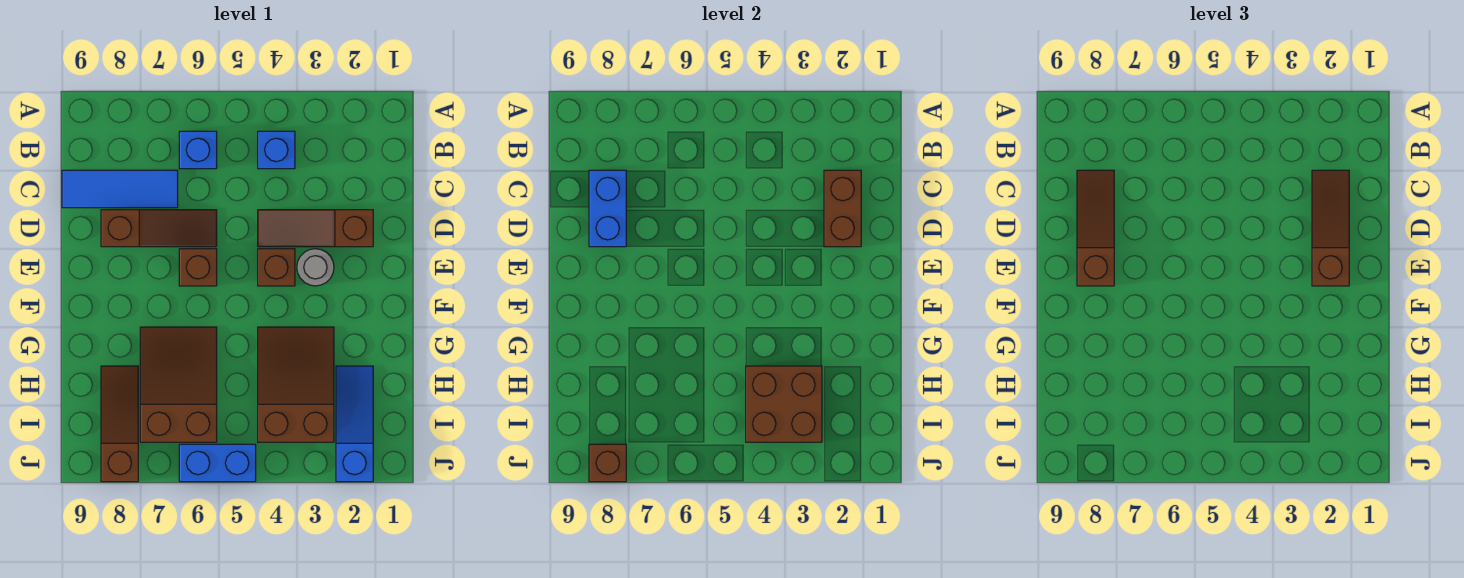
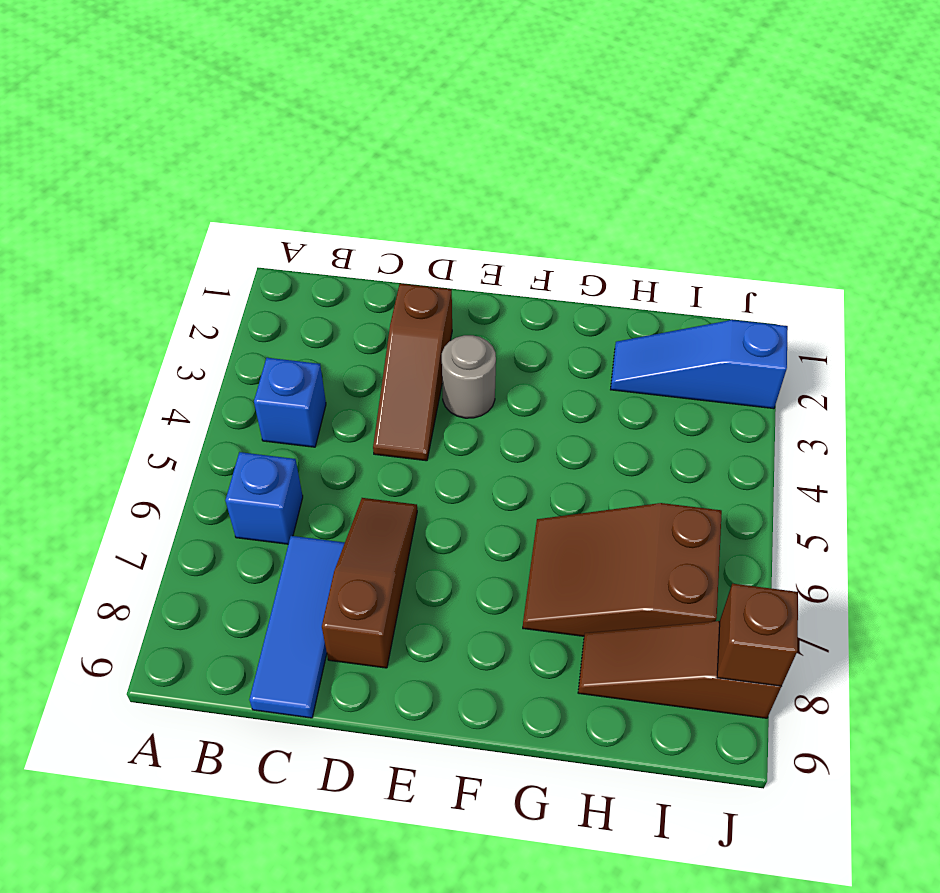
none -> brown brick E4 level 1
none -> brown brick E6 level 1
none -> brown slope G3:I4 level 1 top I

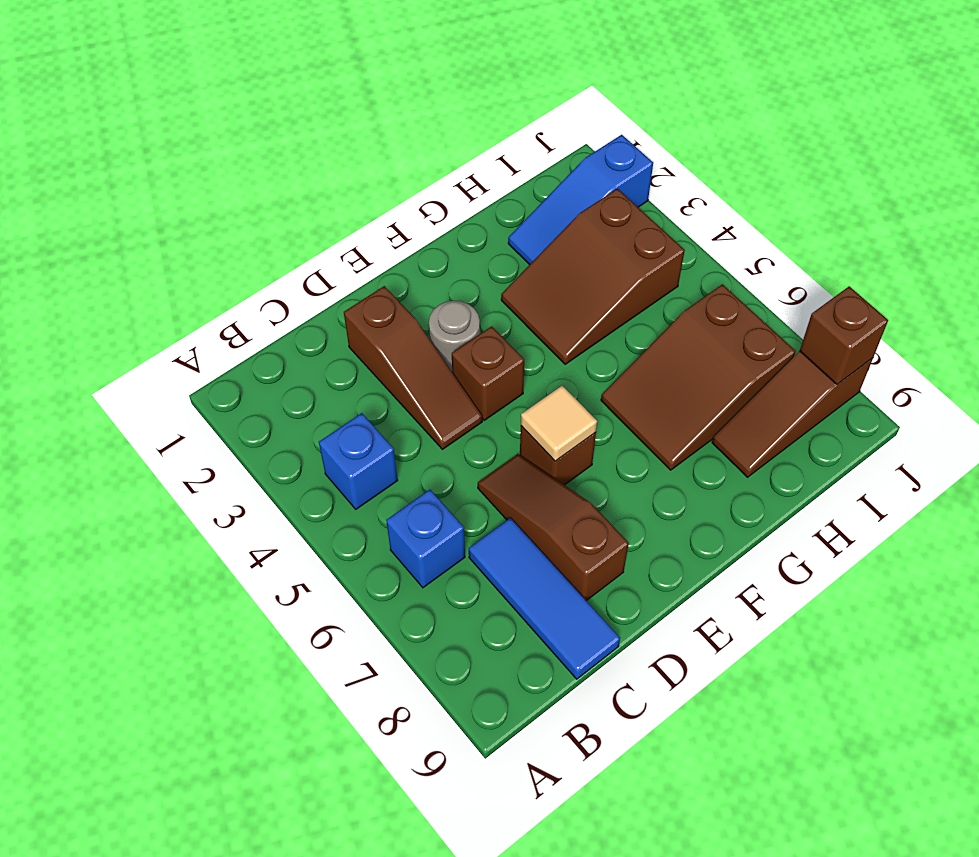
tan tile E6 level 2 -> none
none -> blue brick J5:J6 level 1
none -> brown brick C2:D2 level 2
none -> blue brick C8:D8 level 2

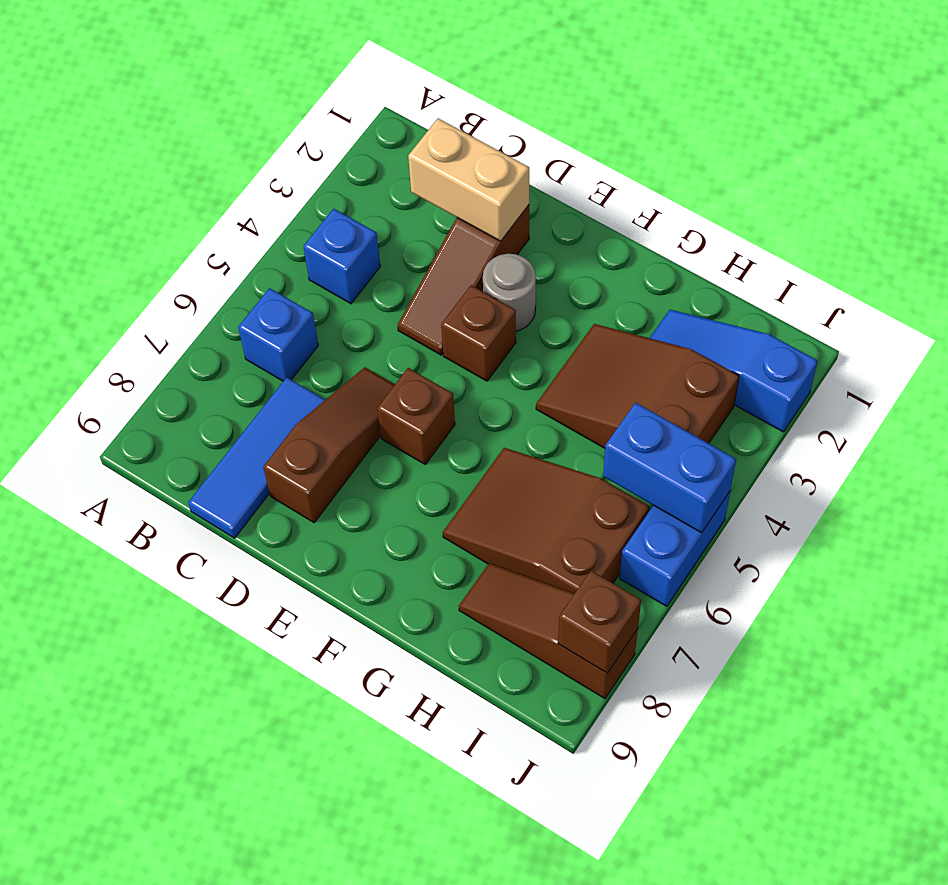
tan brick C2:D2 level 2 -> brown brick C2:D2 level 2
blue brick I5:J5 level 2 -> blue brick C8:D8 level 2
none -> brown brick H3:I4 level 2
none -> brown slope C2:E2 level 3 top E
none -> brown slope C8:E8 level 3 top E

